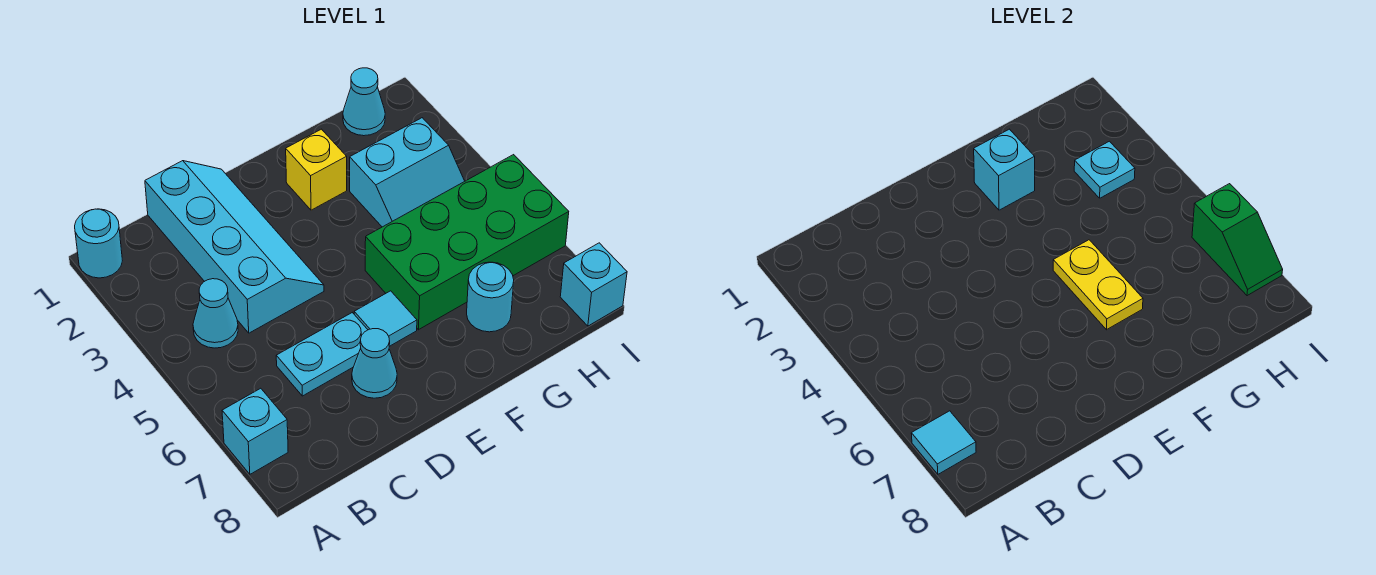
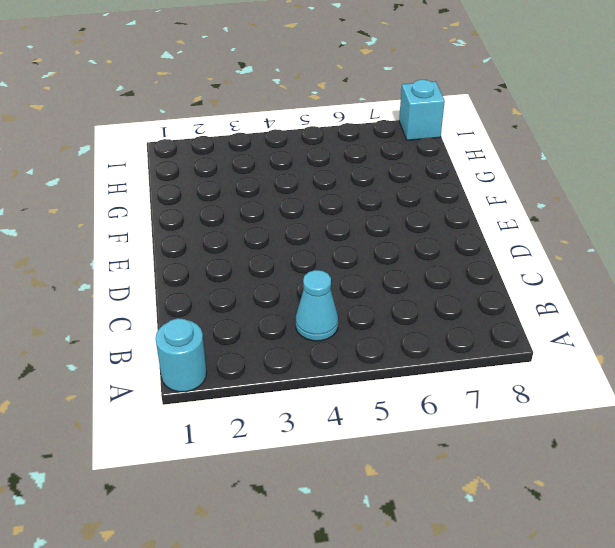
none -> cyan brick A7 level 1
none -> cyan slope C1:D4 level 1 top C
none -> cyan plate C6:D6 level 1

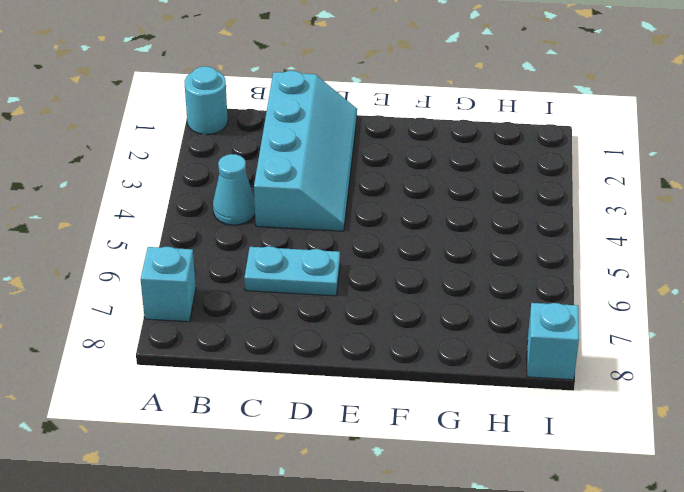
none -> cyan cone D7 level 1
none -> cyan tile E6 level 1
none -> yellow brick F2 level 1

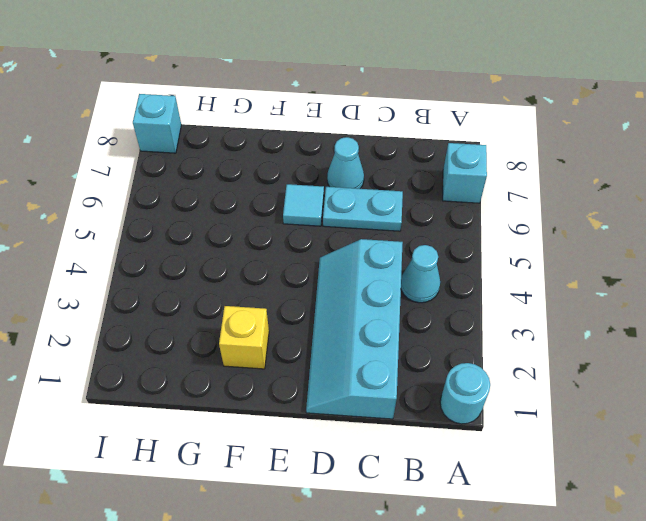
none -> green brick F5:I6 level 1
none -> cyan slope G3:H4 level 1 top 3
none -> cyan round brick G7 level 1

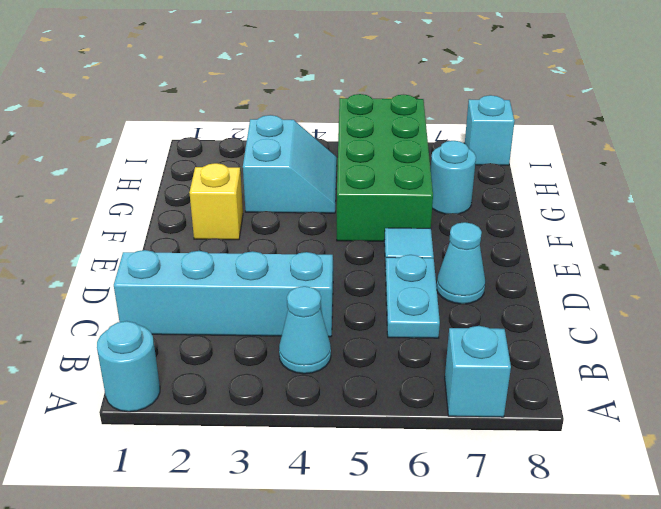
none -> cyan cone H1 level 1
none -> cyan tile A7 level 2
none -> cyan brick F2 level 2

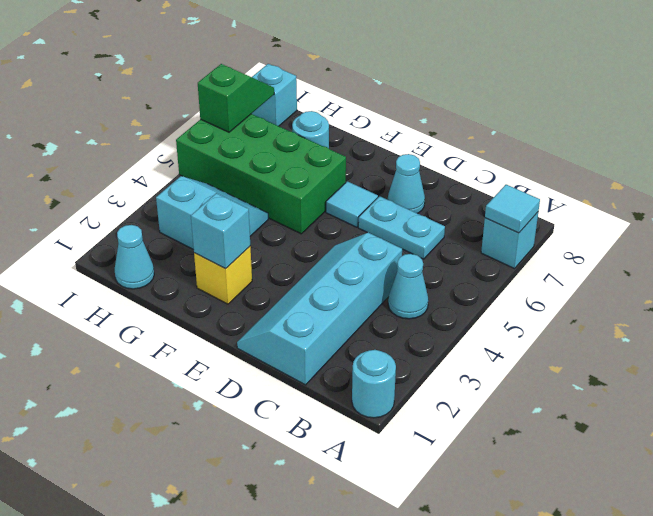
none -> yellow plate F5:F6 level 2
none -> cyan plate H3 level 2

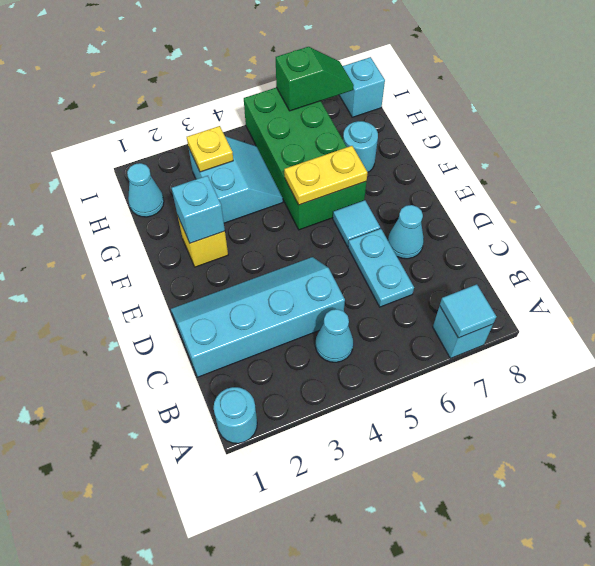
yellow plate H3 level 2 -> cyan plate H3 level 2

